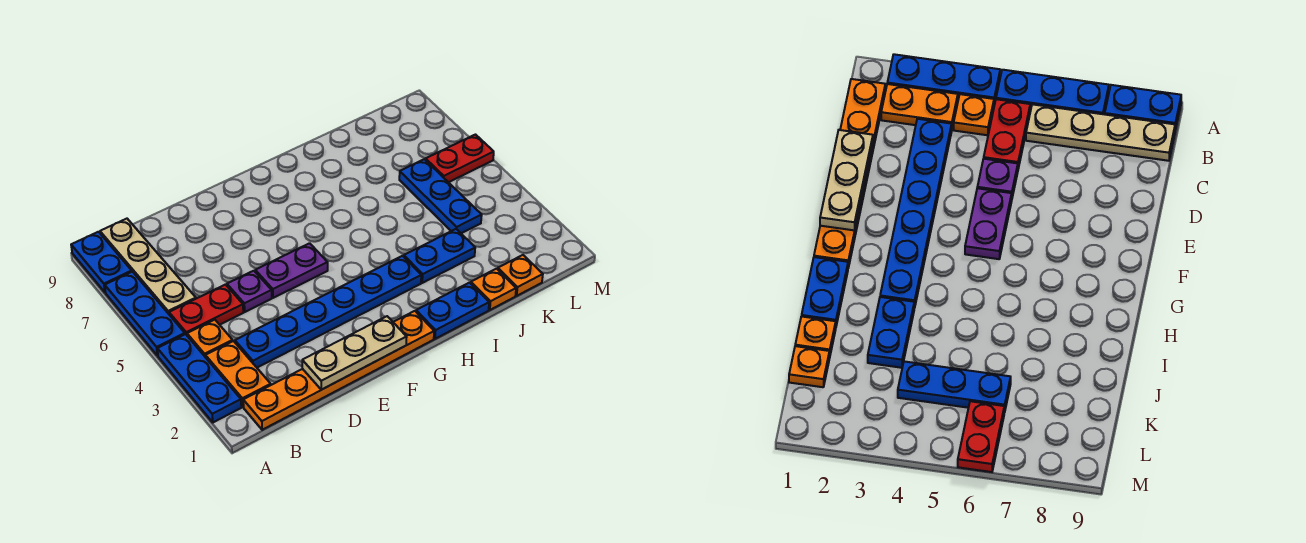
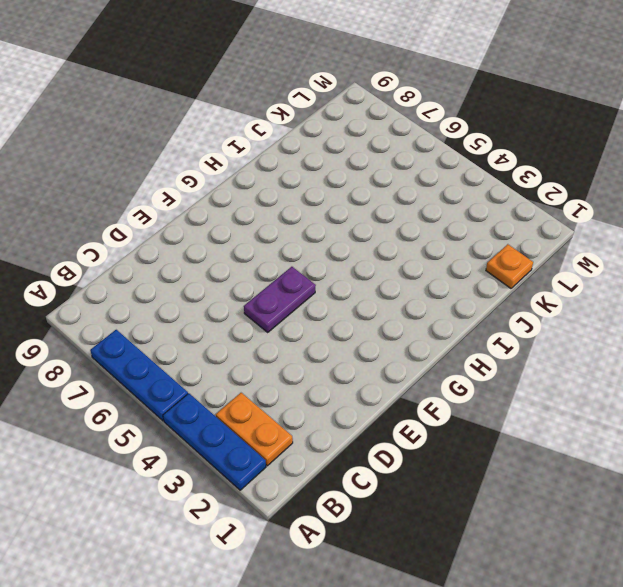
none -> blue plate A8:A9 level 1
none -> orange plate B1:G1 level 1
none -> orange plate B4 level 1

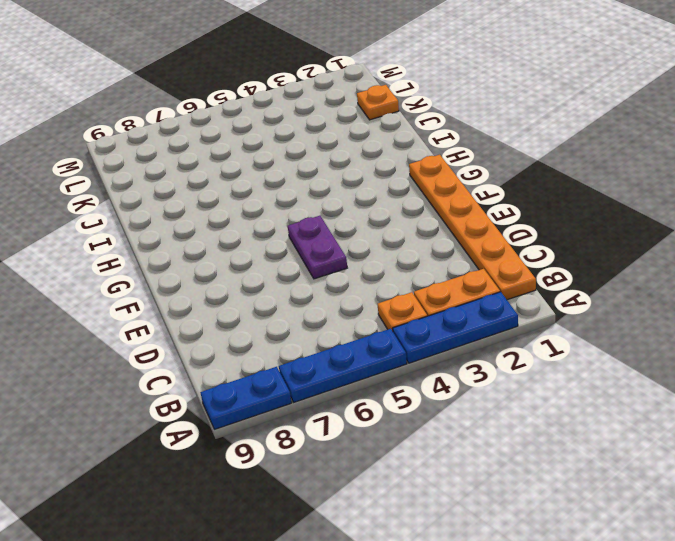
none -> red plate B5:C5 level 1
none -> tan plate B6:B9 level 1
none -> blue plate C3:H3 level 1

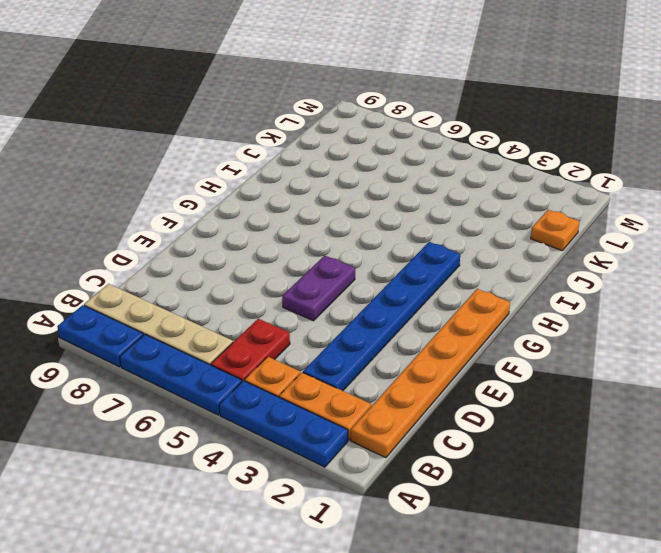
none -> purple plate D5 level 1
none -> blue plate H1:I1 level 1
none -> blue plate I3:J3 level 1

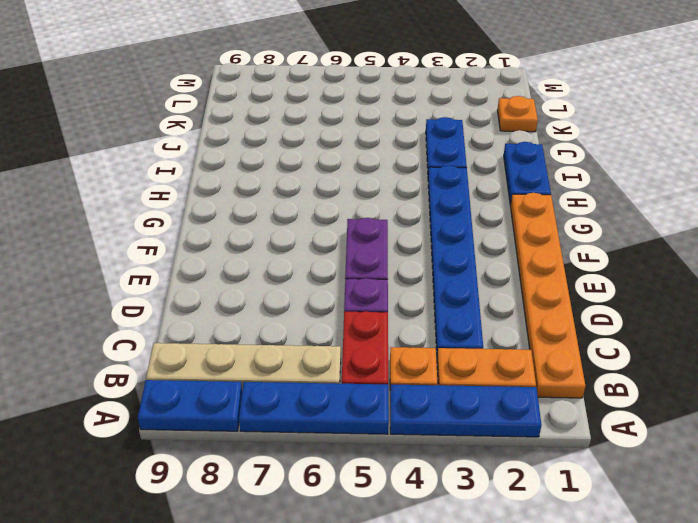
none -> orange plate J1 level 1
none -> blue plate K4:K6 level 1
none -> red plate L6:M6 level 1

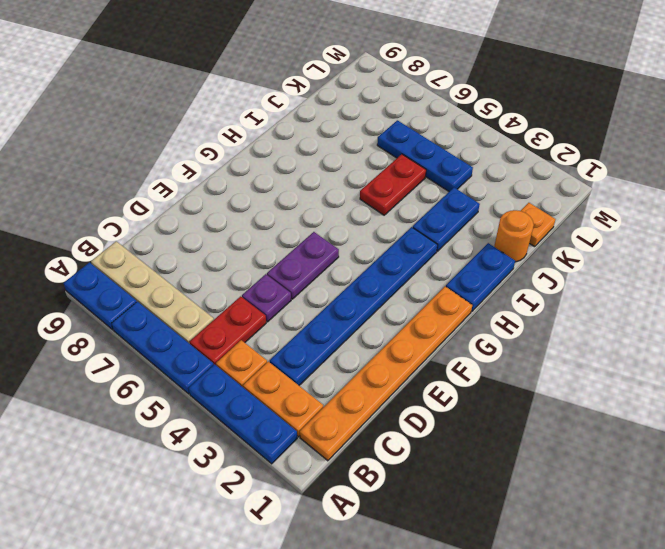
red plate I5:J5 level 1 -> red plate L6:M6 level 1
orange round brick J1 level 1 -> orange plate J1 level 1
none -> tan plate D1:F1 level 2

